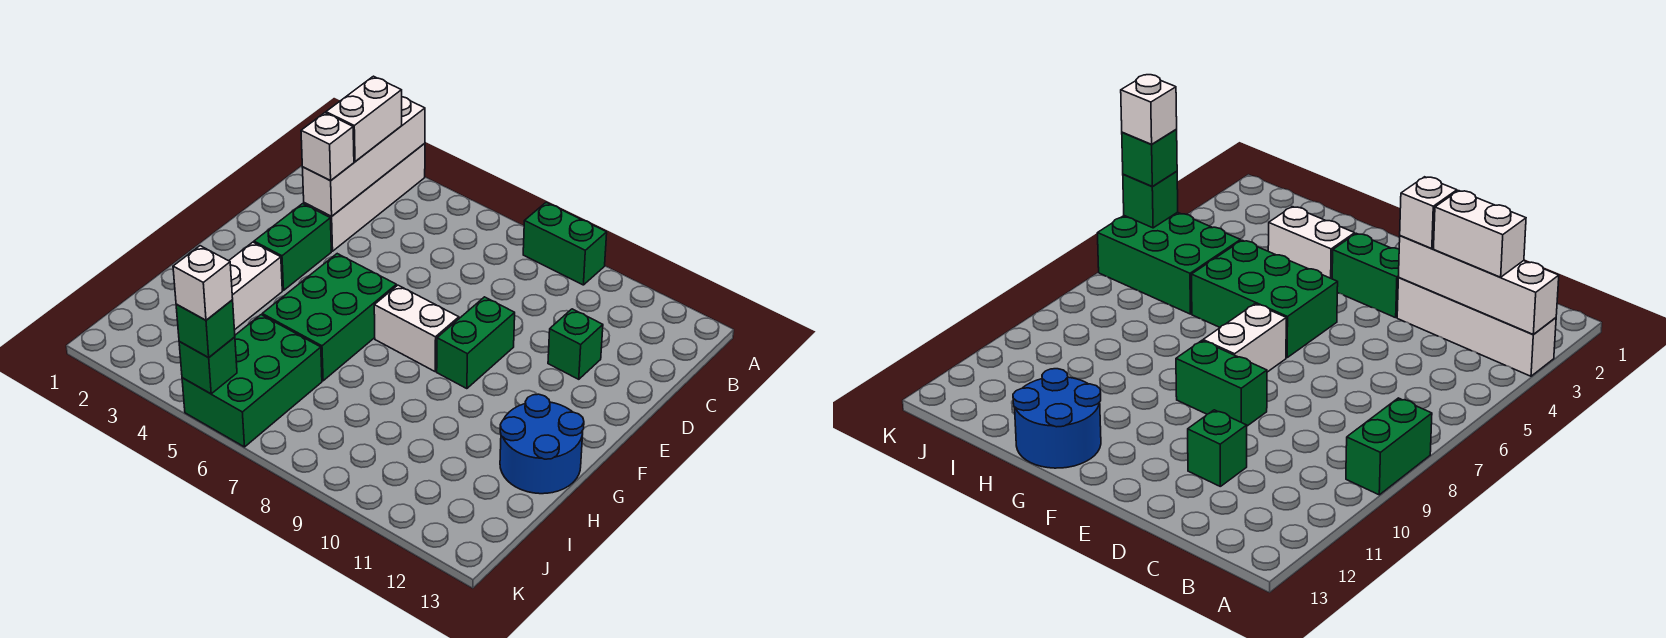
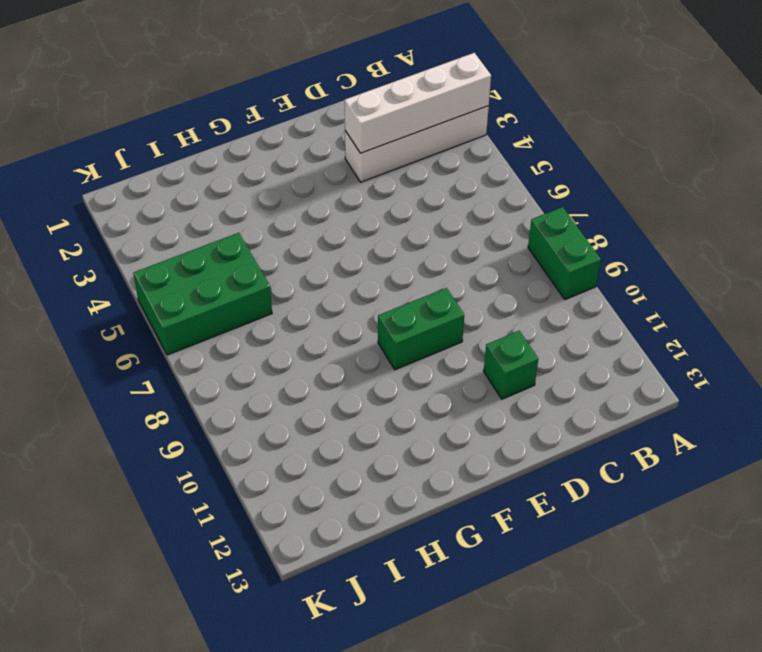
none -> green brick E3:F3 level 1
none -> green brick F5:H6 level 1
none -> white brick F7:F8 level 1

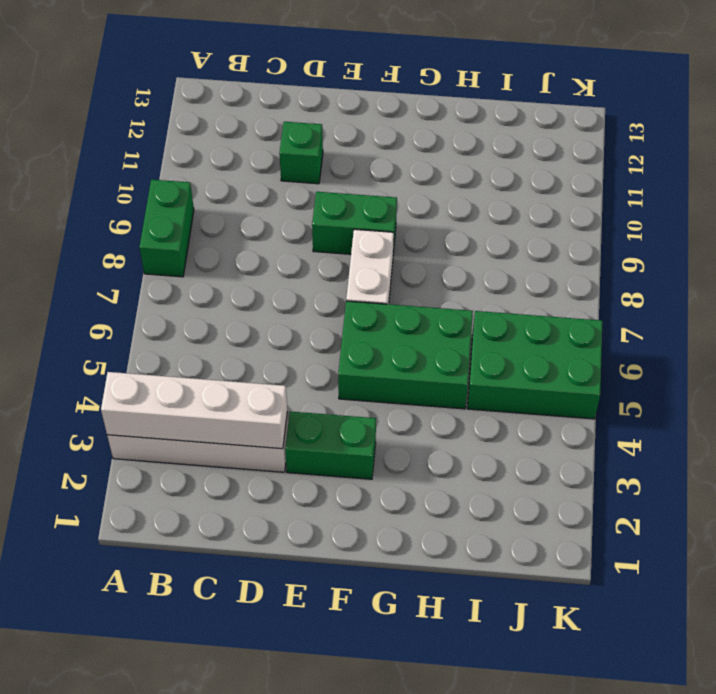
none -> white brick G3:H3 level 1
none -> blue round brick G12:H13 level 1
none -> green brick K5 level 2

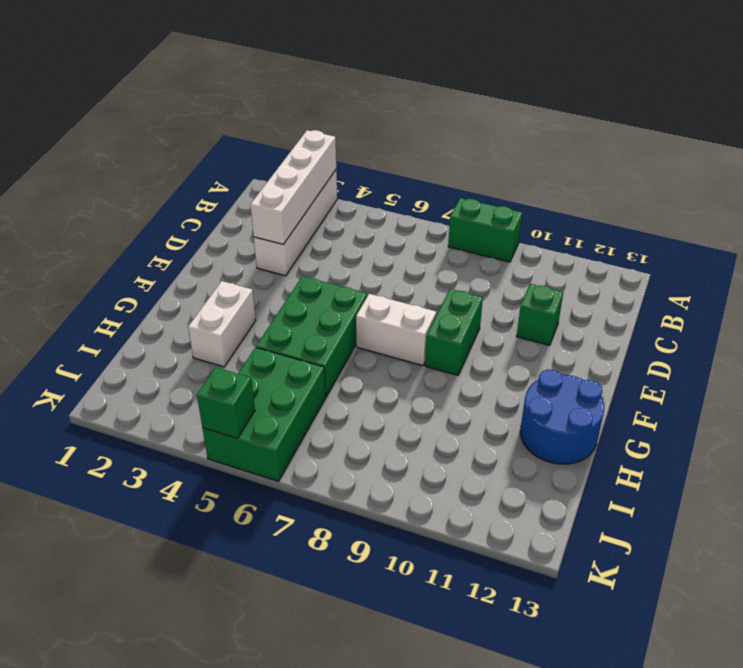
none -> green brick E3:F3 level 1
none -> white brick B3:C3 level 3
none -> white brick D3 level 3

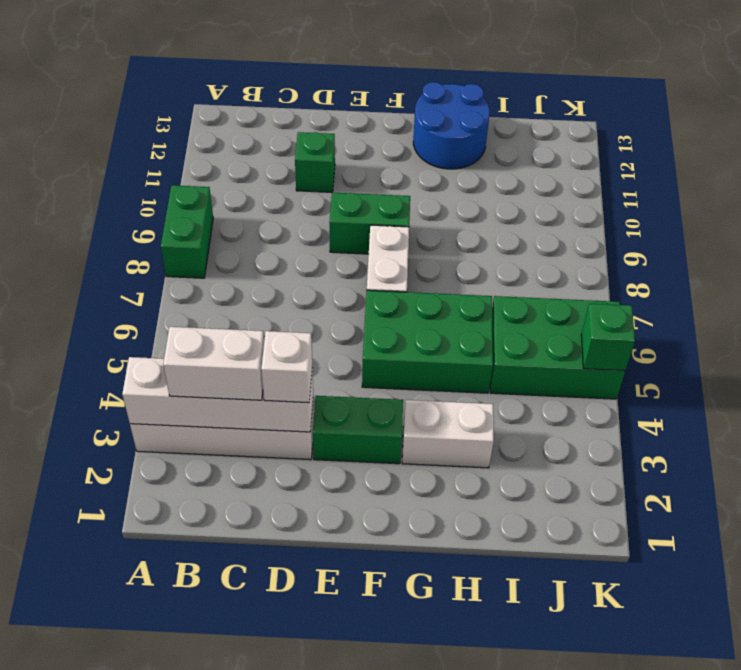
none -> green brick K5 level 3
none -> white brick K5 level 4

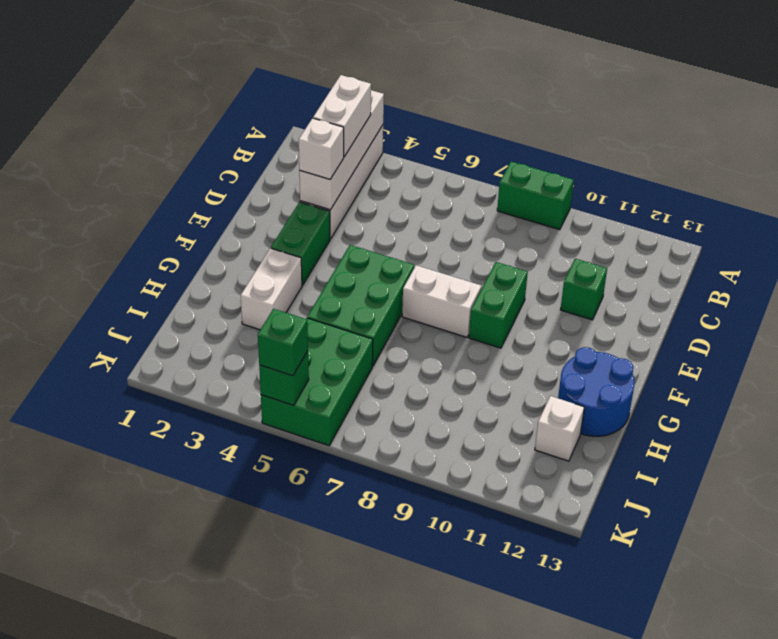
white brick I12 level 1 -> white brick K5 level 4

